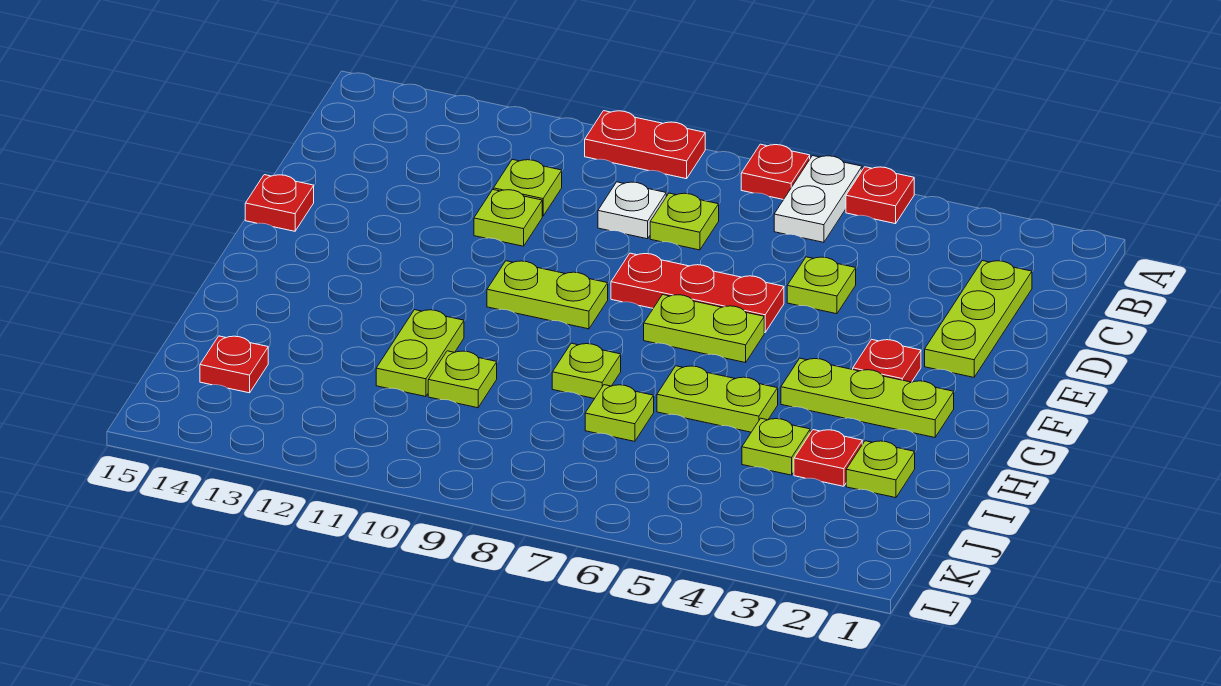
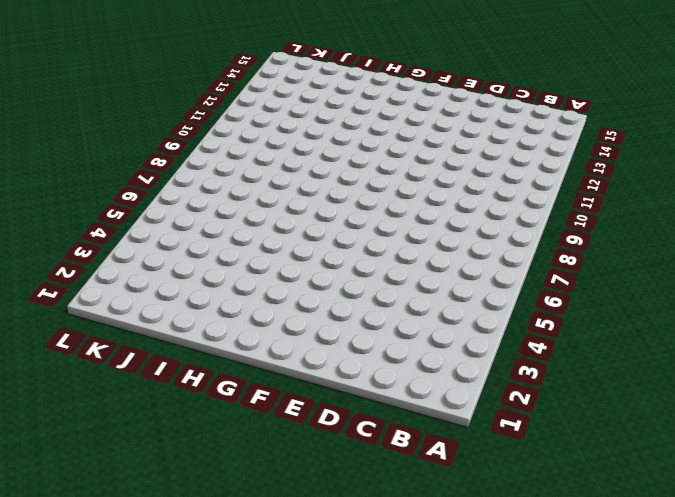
none -> red plate A5 level 1
none -> white plate A6:B6 level 1
none -> red plate A7 level 1

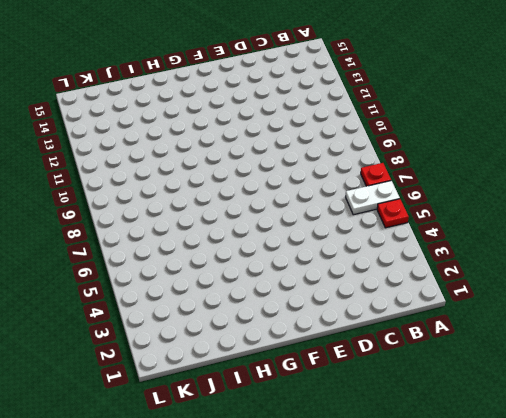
none -> red plate A9:A10 level 1
none -> lime plate C2:E2 level 1
none -> lime plate C8 level 1

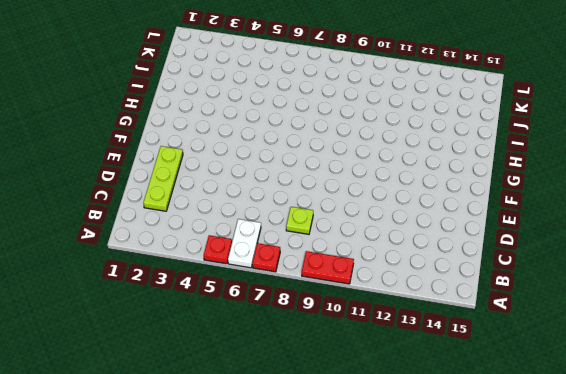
none -> white plate C9 level 1
none -> lime plate C11 level 1
none -> lime plate D5 level 1

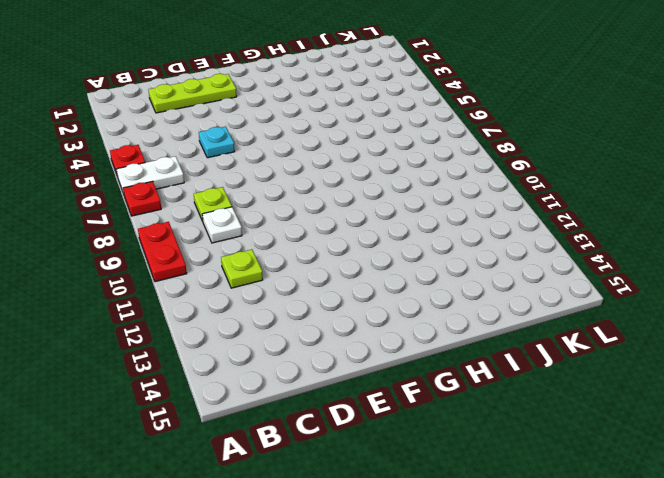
cyan plate D5 level 1 -> lime plate D5 level 1
none -> lime plate D11 level 1
none -> red plate E6:E8 level 1
none -> red plate E15 level 1

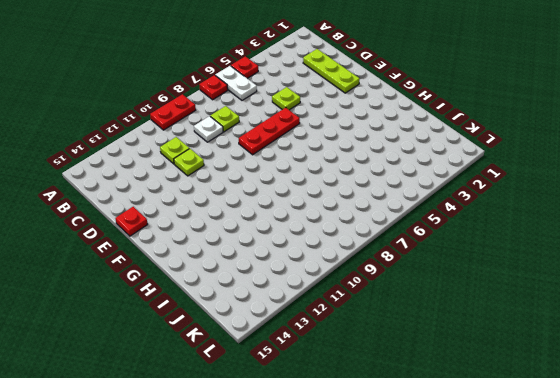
none -> red plate F3 level 1
none -> lime plate F6:F7 level 1
none -> lime plate F9:F10 level 1

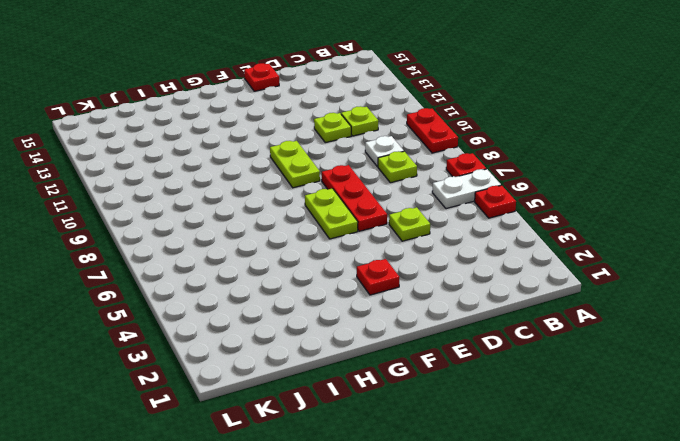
none -> lime plate C2:E2 level 1
none -> lime plate G2:G4 level 1
none -> lime plate H5:H6 level 1

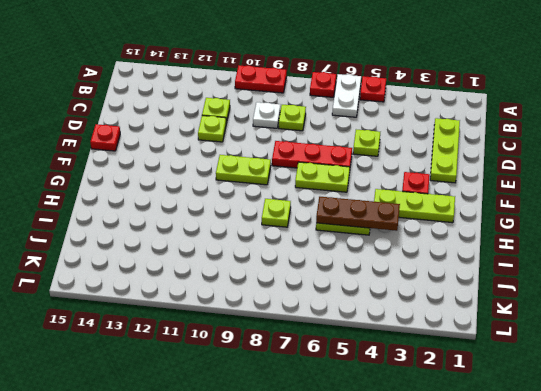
brown plate H4:H6 level 2 -> none
none -> lime plate H11:I11 level 1
none -> lime plate I2 level 1
none -> red plate I3 level 1

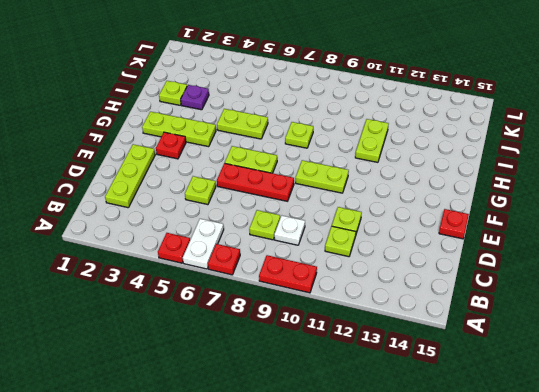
purple plate I3 level 1 -> red plate I3 level 1
none -> lime plate I4 level 1
none -> lime plate I7 level 1
none -> lime plate I10 level 1

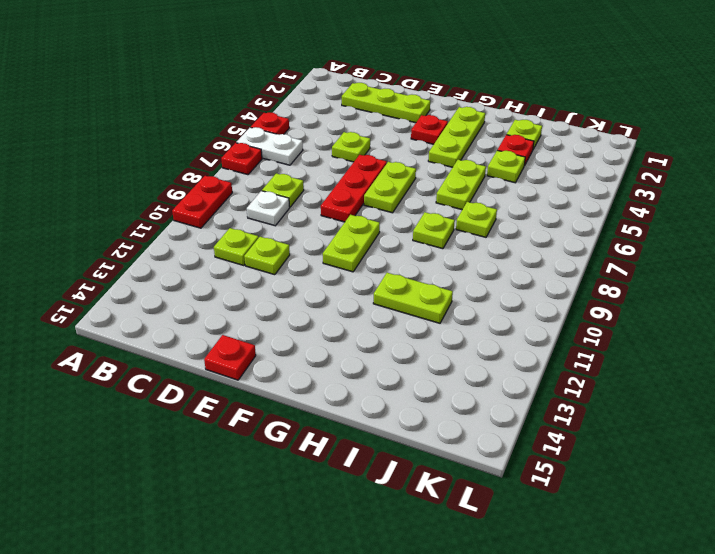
none -> lime plate I10 level 1
none -> red plate J14 level 1

